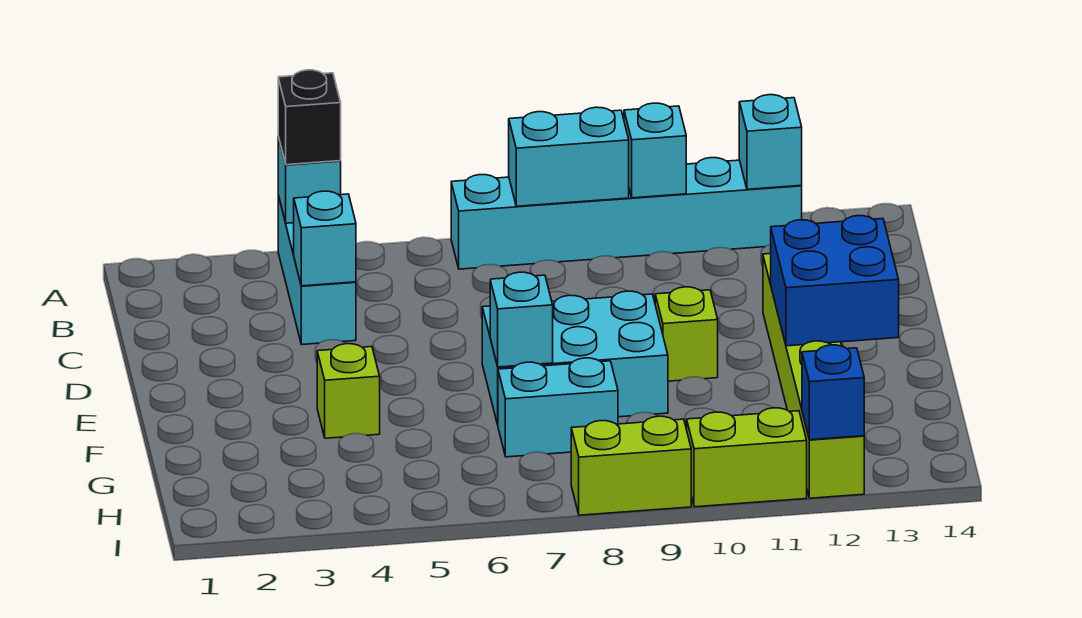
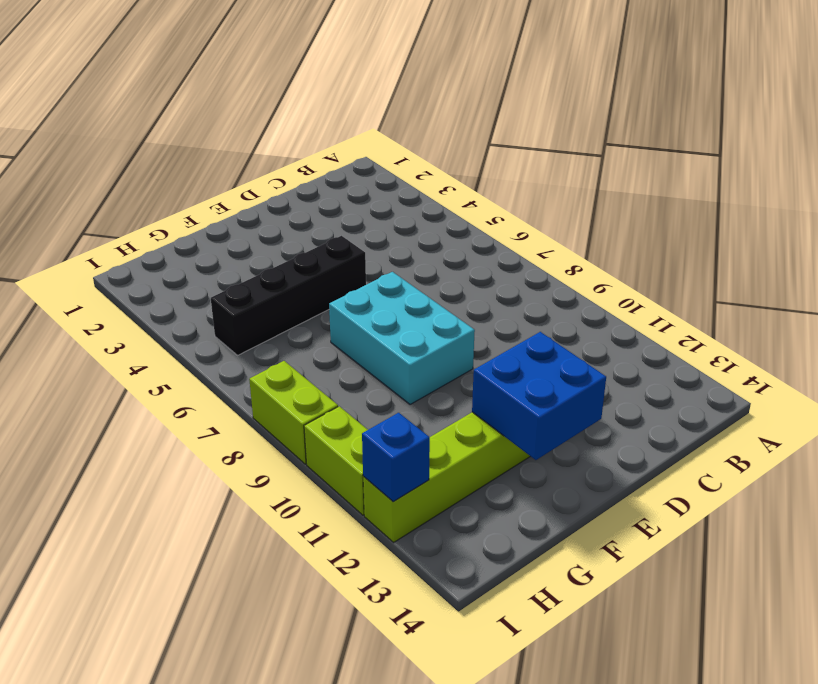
black brick E5:H5 level 1 -> none
none -> cyan brick A4:C4 level 1
none -> cyan brick A7:A12 level 1
none -> lime brick E10 level 1

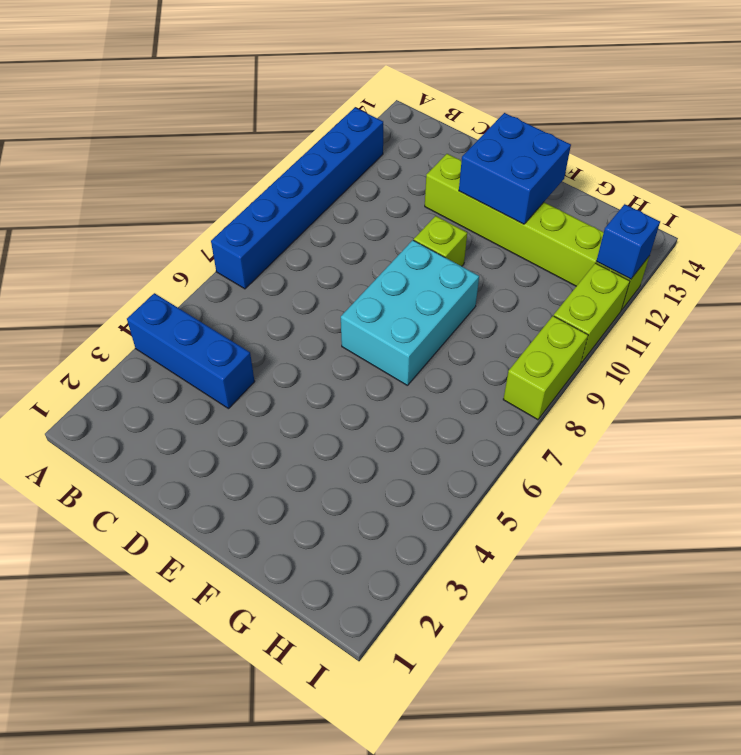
blue brick A4:C4 level 1 -> cyan brick A4:C4 level 1
blue brick A7:A12 level 1 -> cyan brick A7:A12 level 1
none -> lime brick F4 level 1
none -> cyan brick G7:G8 level 1
none -> cyan brick A4 level 2

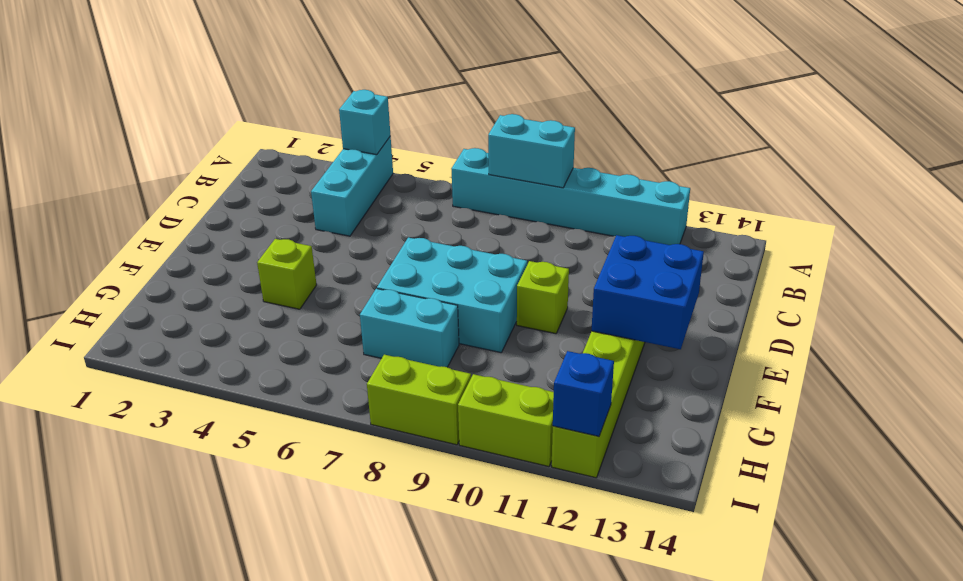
none -> cyan brick A10 level 2
none -> cyan brick A12 level 2
none -> cyan brick C4 level 2

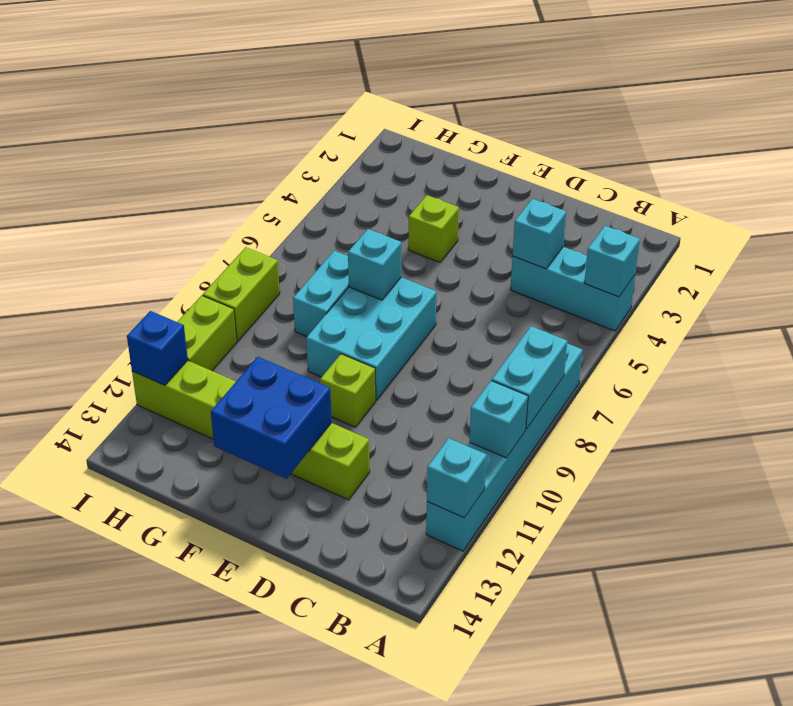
none -> black brick A4 level 3

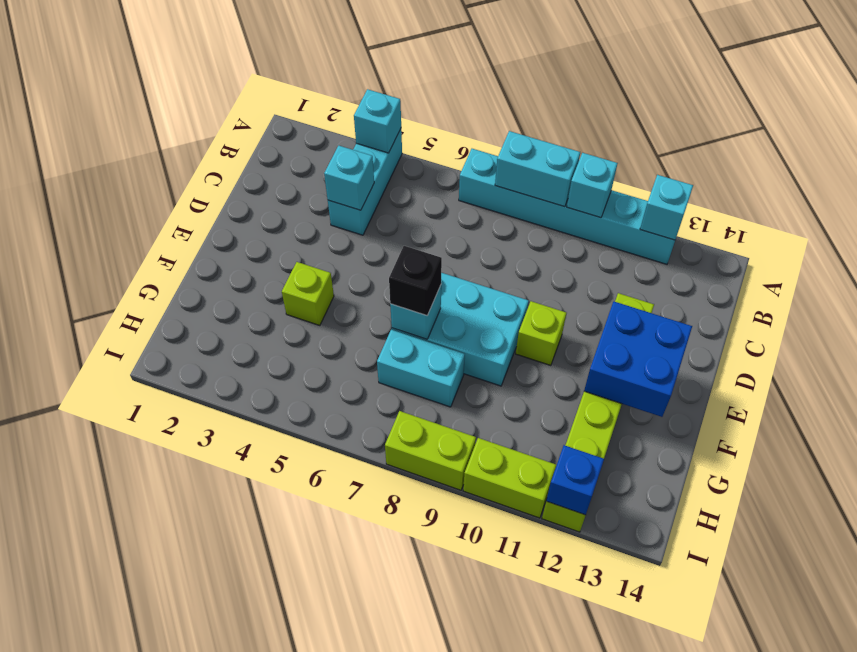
black brick F7 level 3 -> black brick A4 level 3

